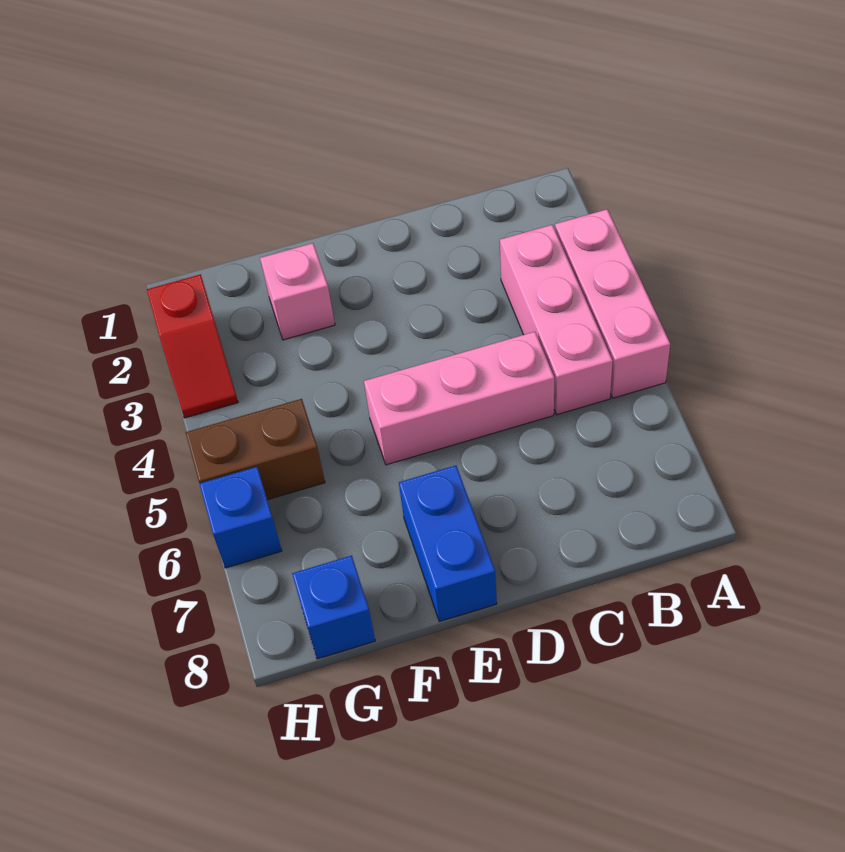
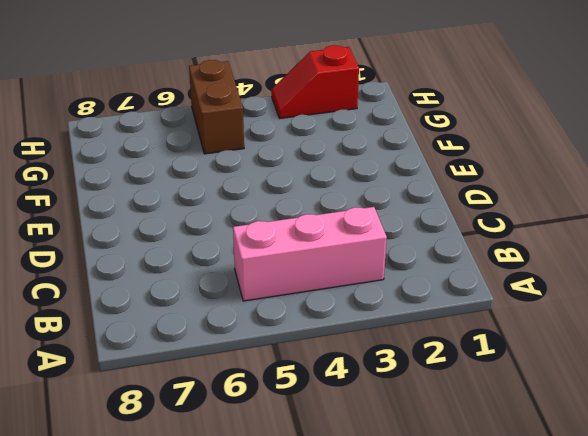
none -> pink brick A3:A5 level 1
none -> pink brick C5:E5 level 1

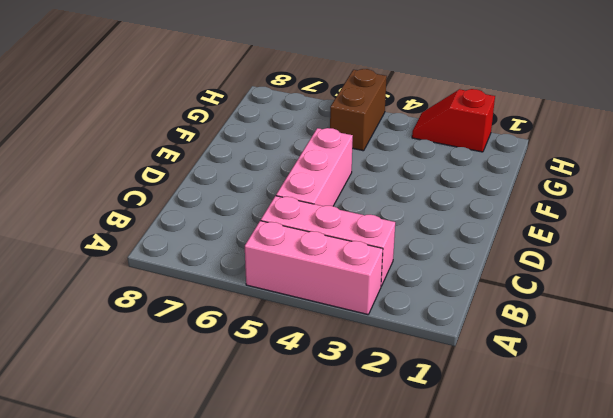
none -> blue brick E7:E8 level 1
none -> pink brick F2 level 1

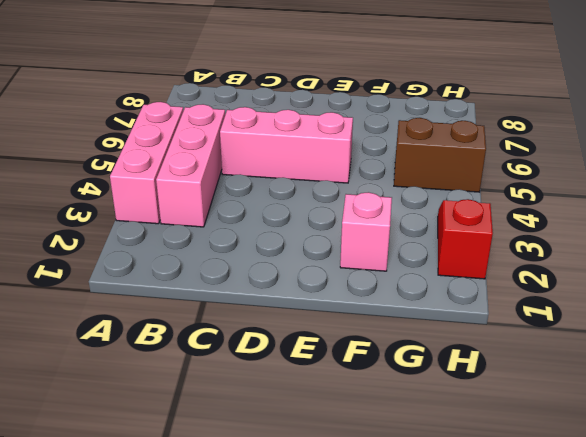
none -> blue brick E7:E8 level 1
none -> blue brick G8 level 1

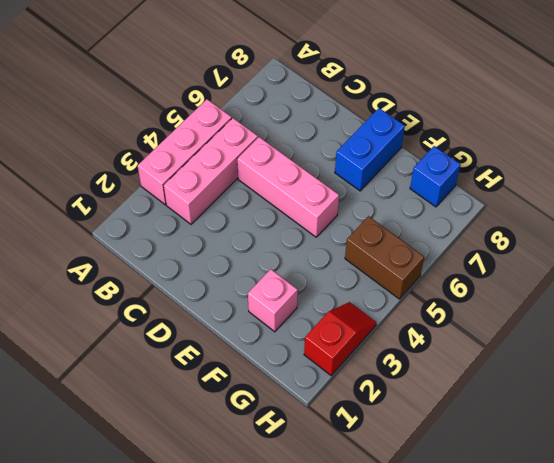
none -> blue brick H6 level 1

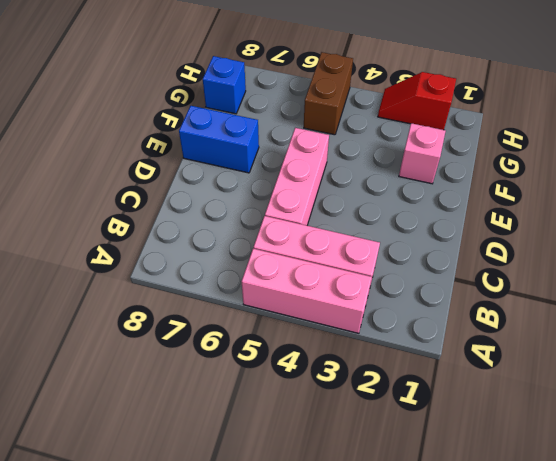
none -> blue brick H6 level 1

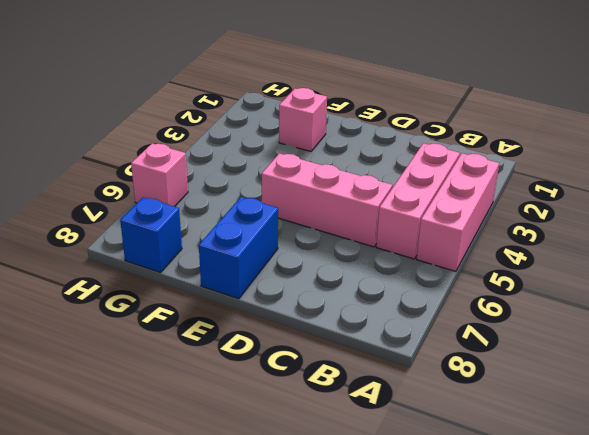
pink brick H6 level 1 -> blue brick H6 level 1
none -> brown brick G5:H5 level 1
none -> red slope H2:H3 level 1 top 2

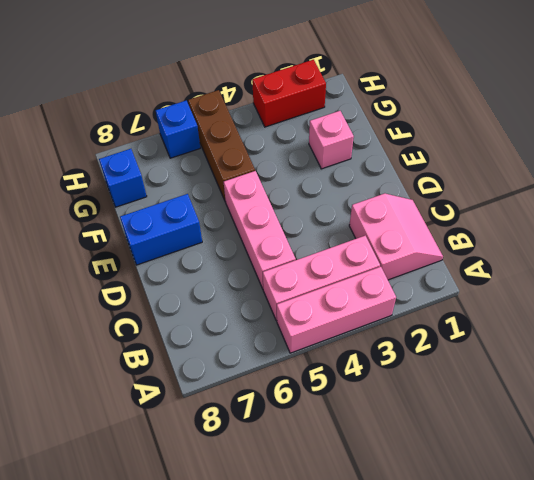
pink slope B1:C2 level 1 top 2 -> none
brown brick F5:H5 level 1 -> brown brick G5:H5 level 1
red brick H2:H3 level 1 -> red slope H2:H3 level 1 top 2

